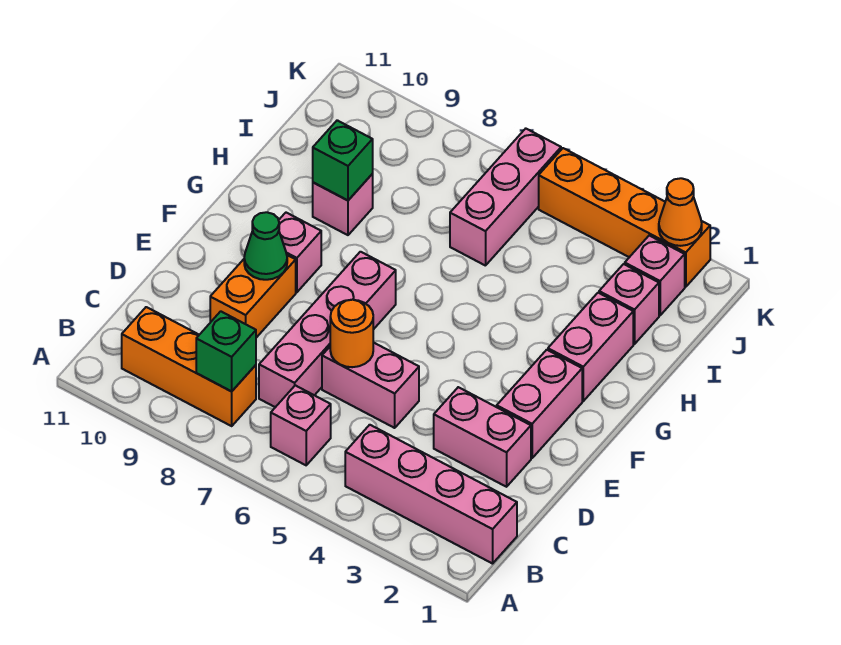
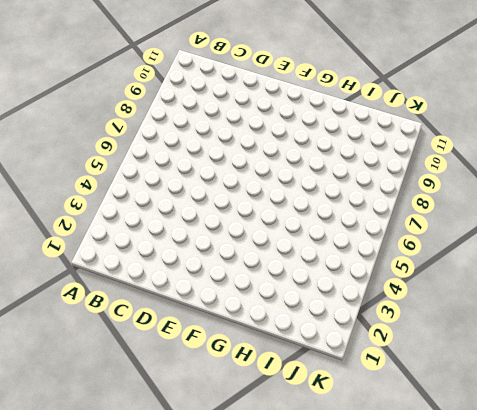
none -> pink brick B1:B4 level 1
none -> pink brick B6 level 1
none -> orange brick B8:B10 level 1

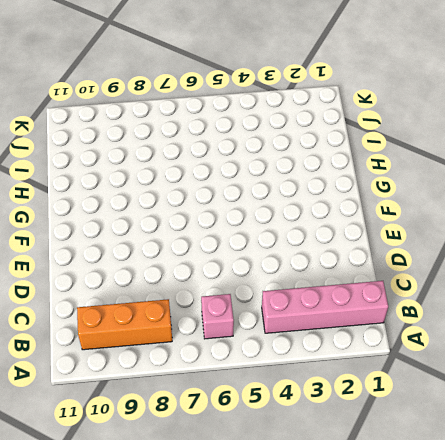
none -> pink brick C7:F7 level 1
none -> pink brick D2:D3 level 1
none -> pink brick D5:D6 level 1

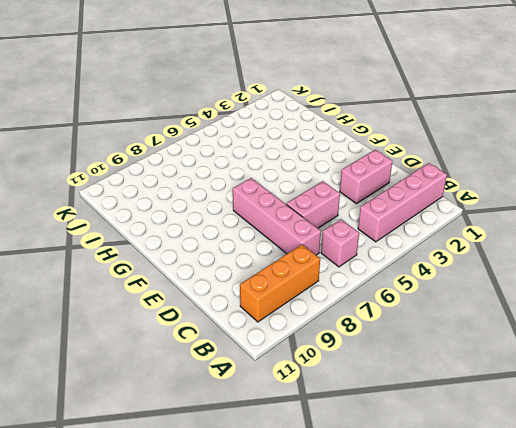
none -> orange brick D9:E9 level 1
none -> pink brick E2:F2 level 1
none -> pink brick F9 level 1

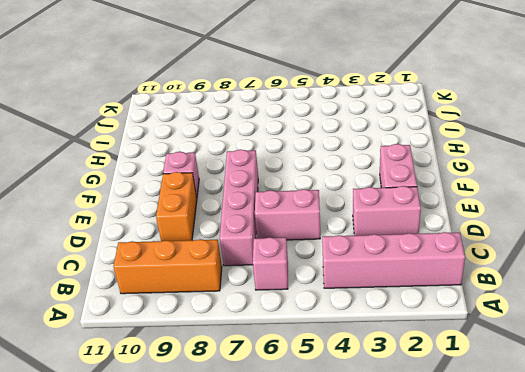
none -> pink brick G2:H2 level 1
none -> pink brick H9 level 1
none -> pink brick I2 level 1

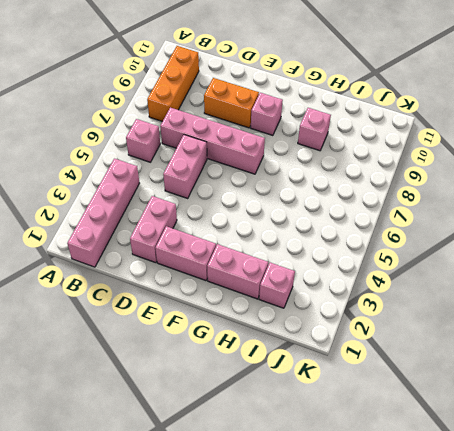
none -> pink brick I6:K6 level 1
none -> pink brick J2 level 1
none -> orange brick K2:K5 level 1

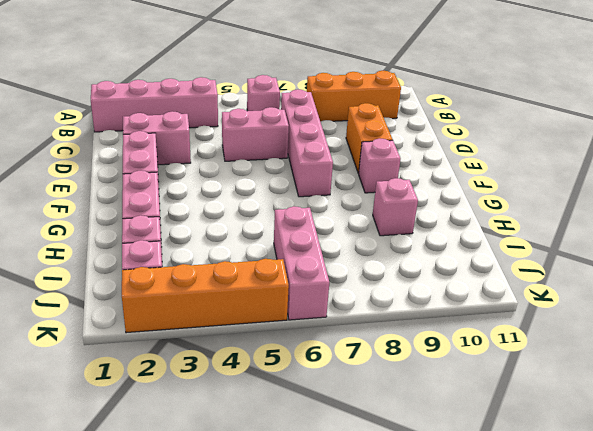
none -> green brick B8 level 2
none -> orange round brick D6 level 2
none -> green cone E9 level 2

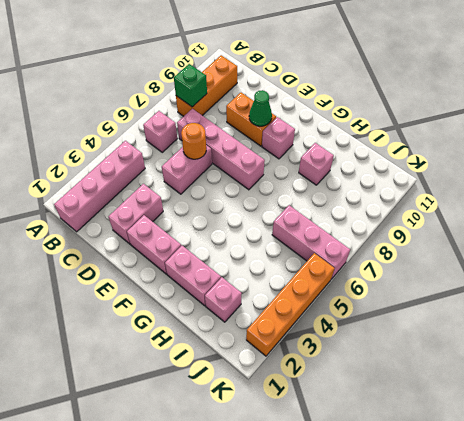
none -> pink brick J2 level 1
none -> green brick H9 level 2
none -> orange cone K2 level 2

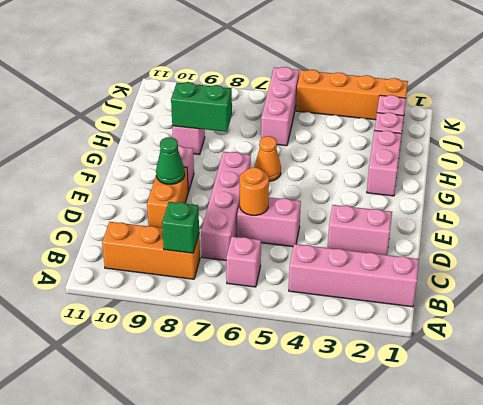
orange cone G6 level 1 -> orange cone K2 level 2
green brick H8:H9 level 2 -> green brick H9 level 2
none -> pink brick E2:F2 level 1

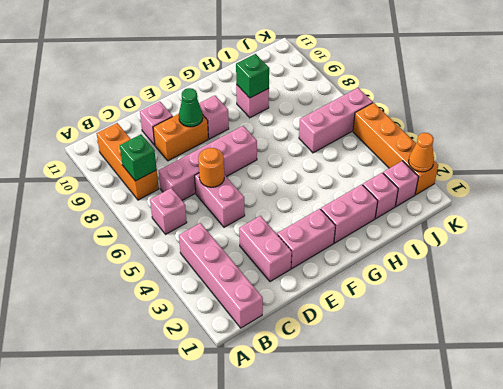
pink brick D10 level 1 -> none

